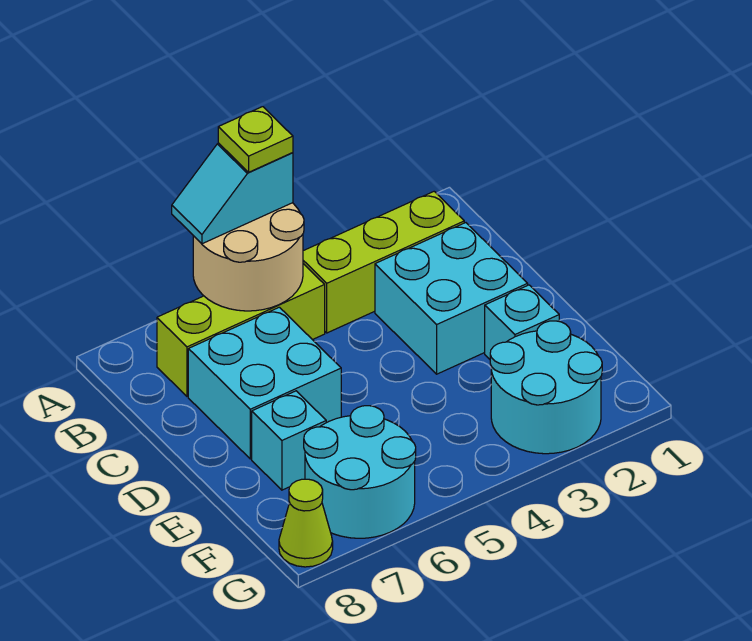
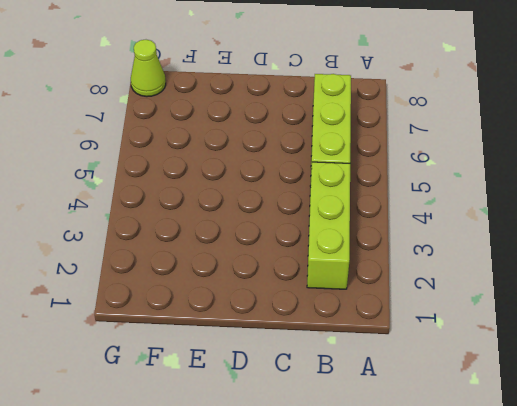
none -> cyan brick C2:D3 level 1
none -> cyan brick C6:D7 level 1
none -> cyan brick E2 level 1

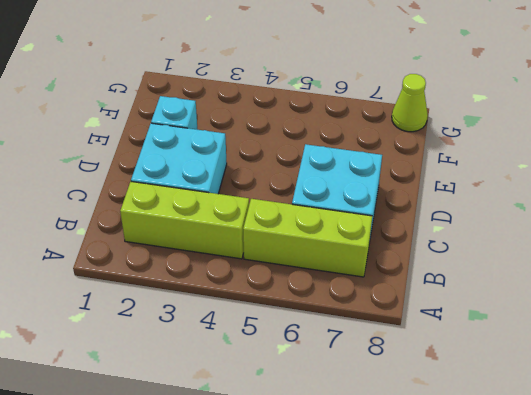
none -> cyan brick E7 level 1
none -> cyan round brick F2:G3 level 1
none -> cyan round brick F6:G7 level 1

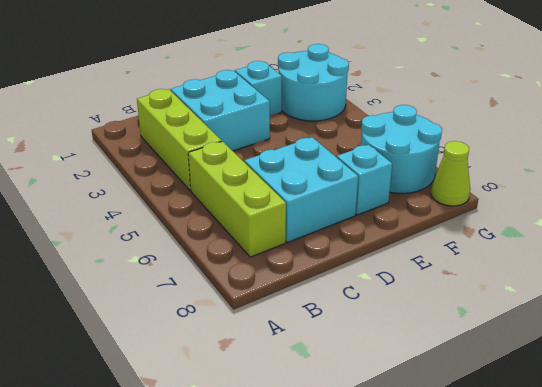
none -> tan round brick A5:B6 level 2
none -> cyan slope A5:A6 level 3 top 5
none -> lime plate A5 level 4

